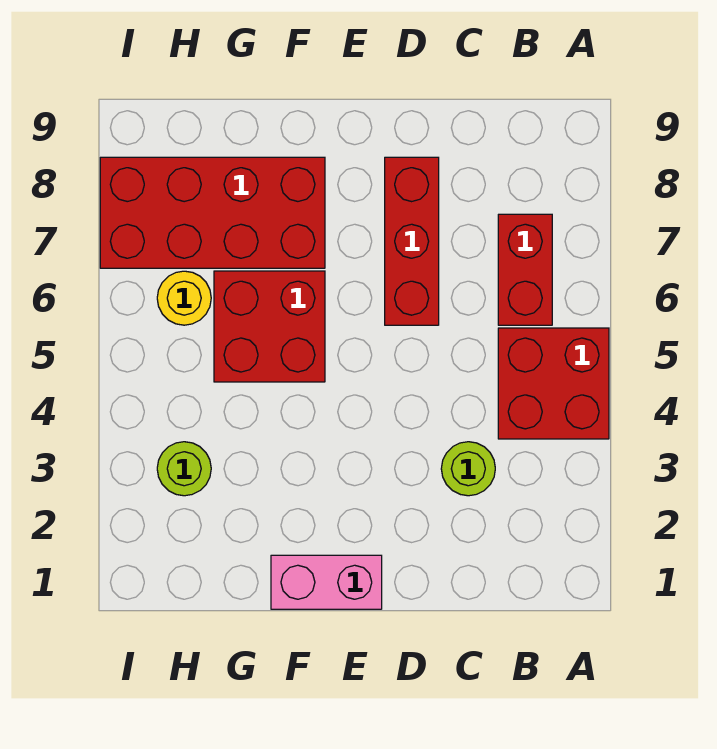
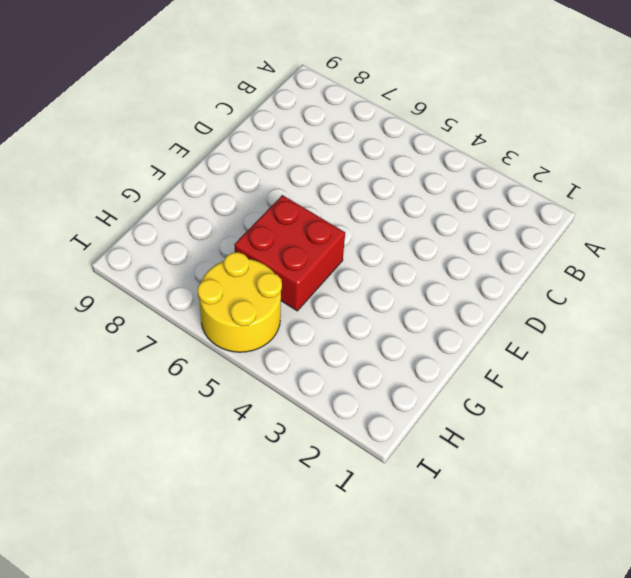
yellow round brick H5:I6 level 1 -> yellow round brick H6 level 1
none -> red brick A4:B5 level 1
none -> red brick B6:B7 level 1

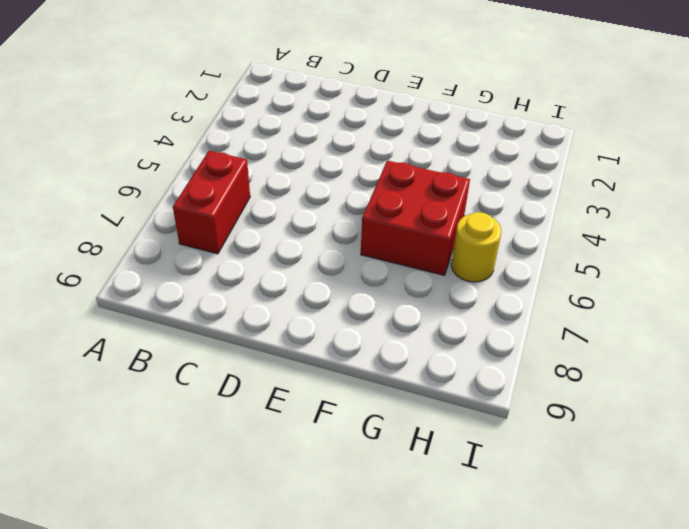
none -> red brick A4:B5 level 1
none -> lime round brick C3 level 1

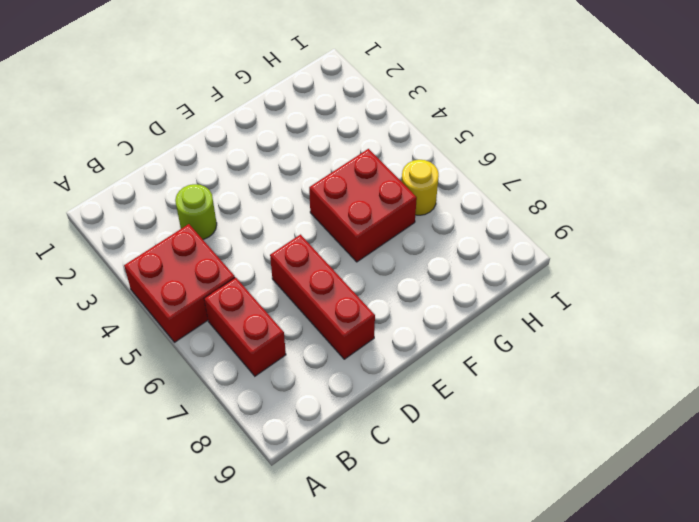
none -> pink brick E1:F1 level 1
none -> red brick F7:I8 level 1

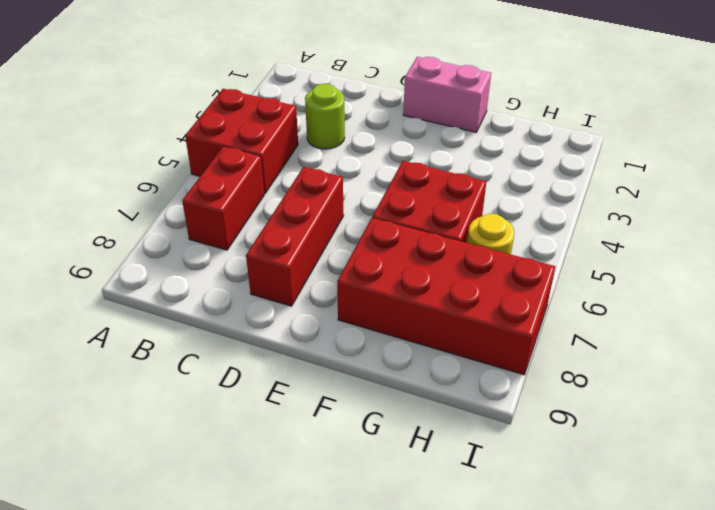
none -> lime round brick H3 level 1

